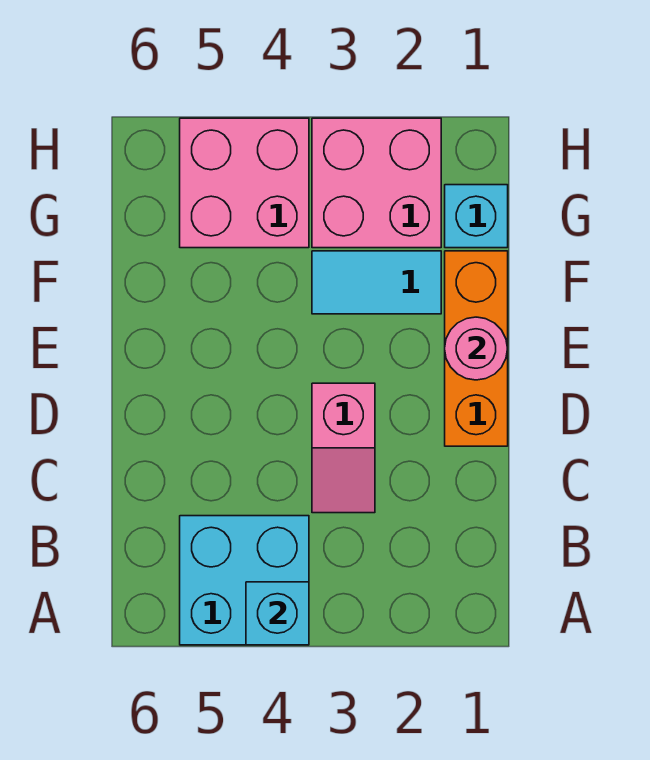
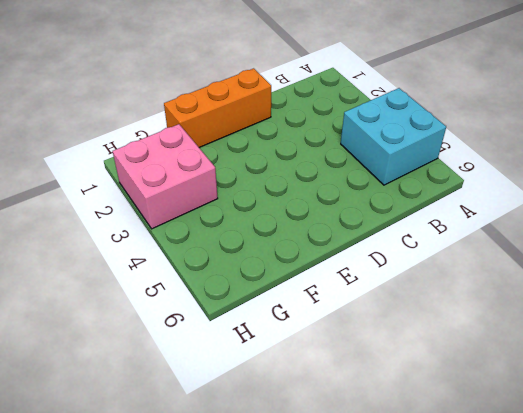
none -> pink slope C3:D3 level 1 top D
none -> cyan tile F2:F3 level 1

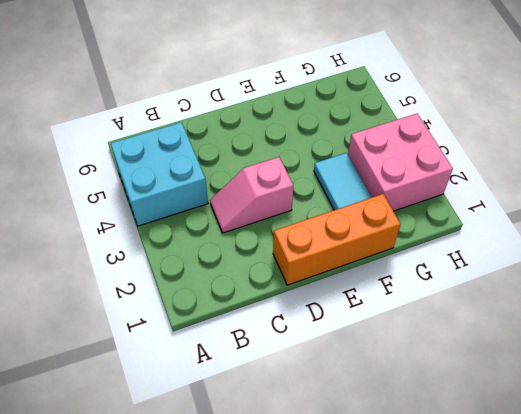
none -> cyan brick G1 level 1
none -> pink brick G4:H5 level 1

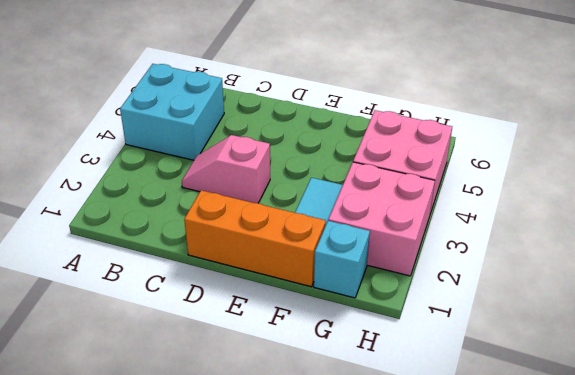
none -> cyan brick A4 level 2
none -> pink round brick E1 level 2

